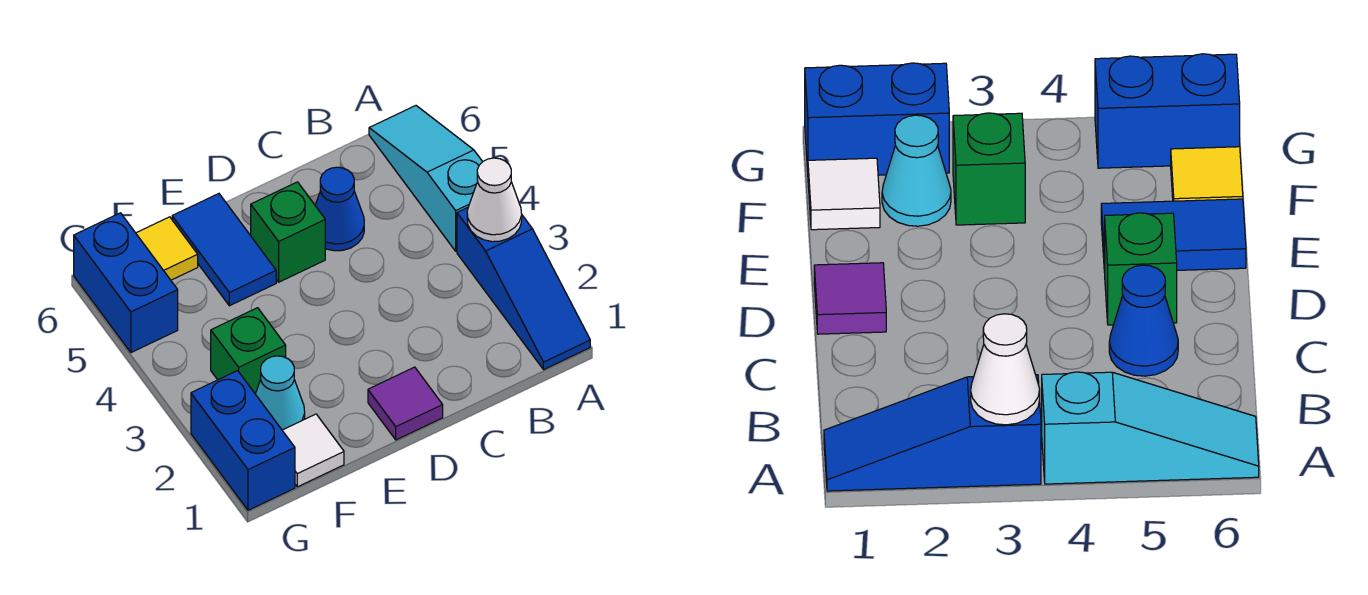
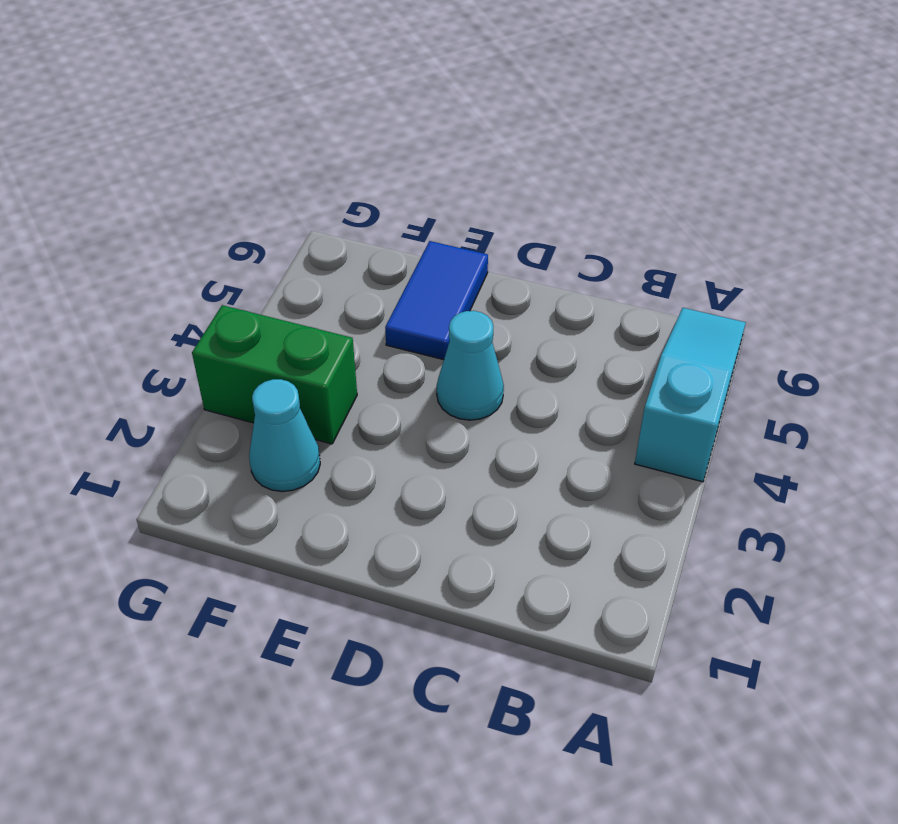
cyan cone D4 level 1 -> none
green brick F3:G3 level 1 -> green brick F3 level 1
none -> blue slope A1:A3 level 1 top 3
none -> blue cone C5 level 1
none -> purple tile D1 level 1

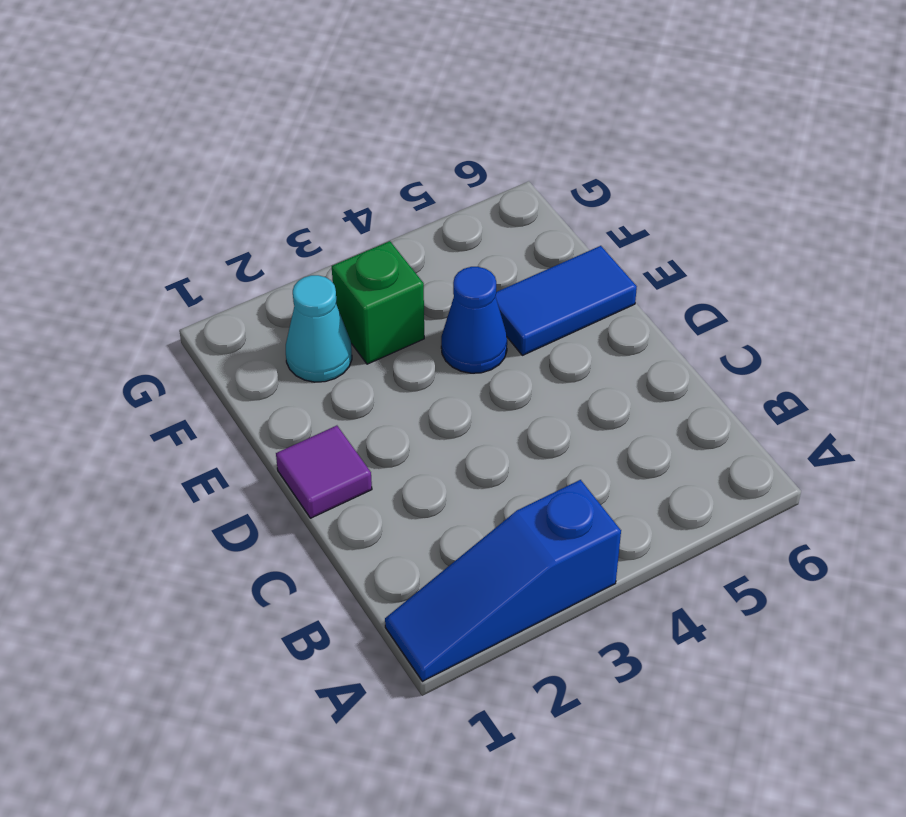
blue cone E4 level 1 -> blue cone C5 level 1
none -> cyan slope A4:A6 level 1 top 4
none -> green brick D5 level 1
none -> white tile F1 level 1

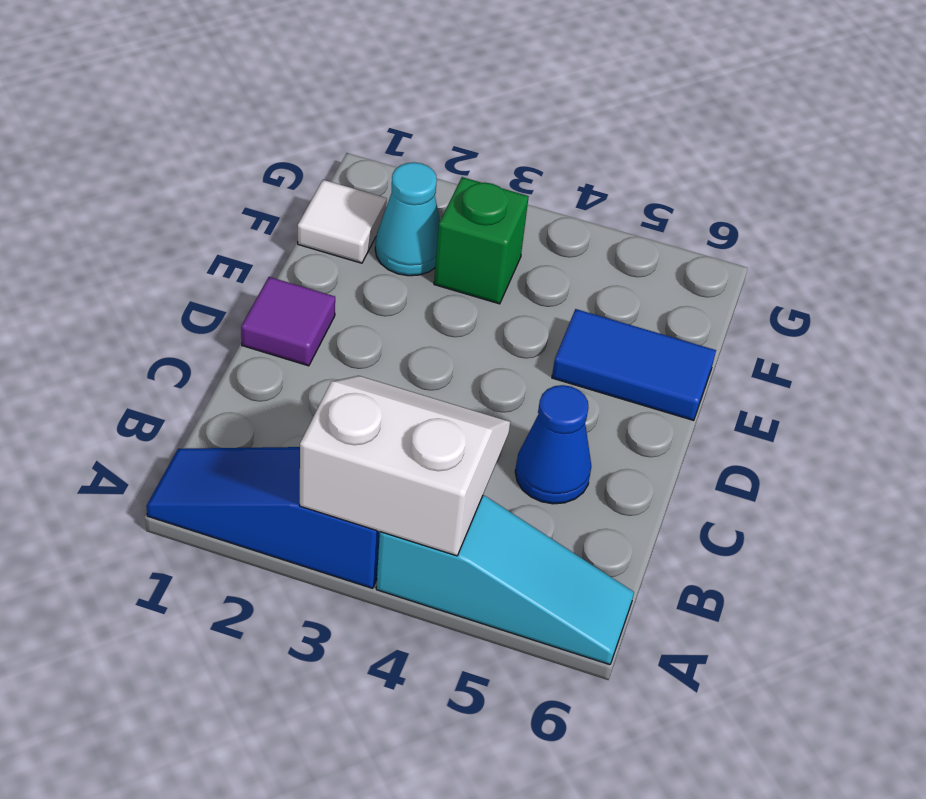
white slope A3:B4 level 2 top A -> white cone A3 level 2
none -> green brick D5 level 1
none -> yellow tile F6 level 1
none -> blue brick G1:G2 level 1

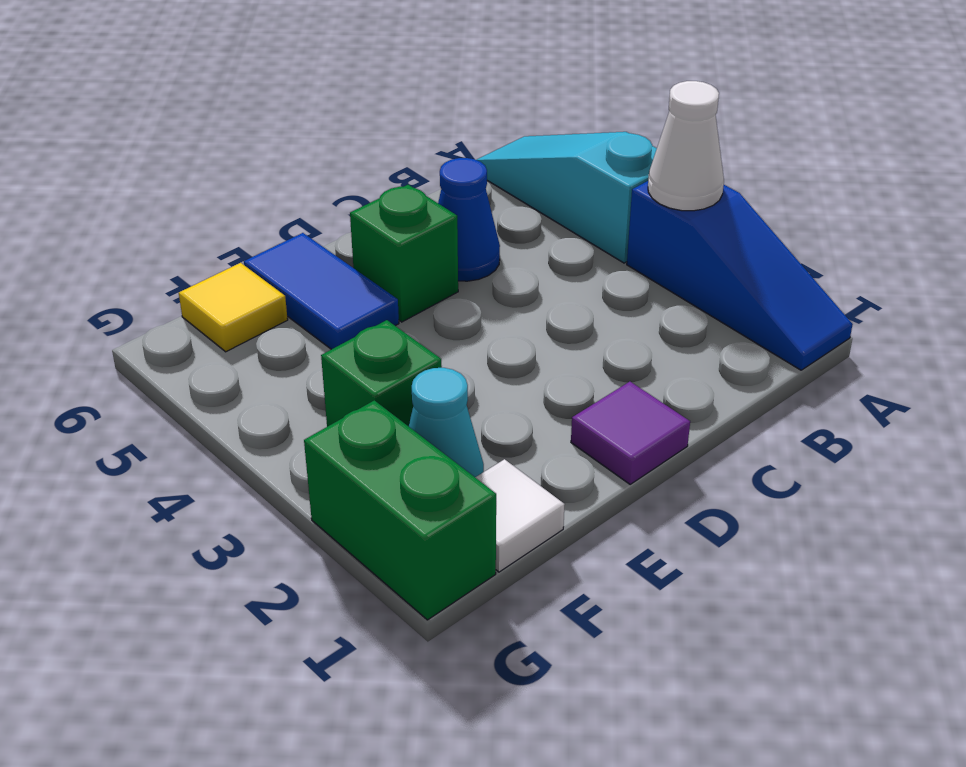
green brick G1:G2 level 1 -> blue brick G1:G2 level 1
none -> blue brick G5:G6 level 1

